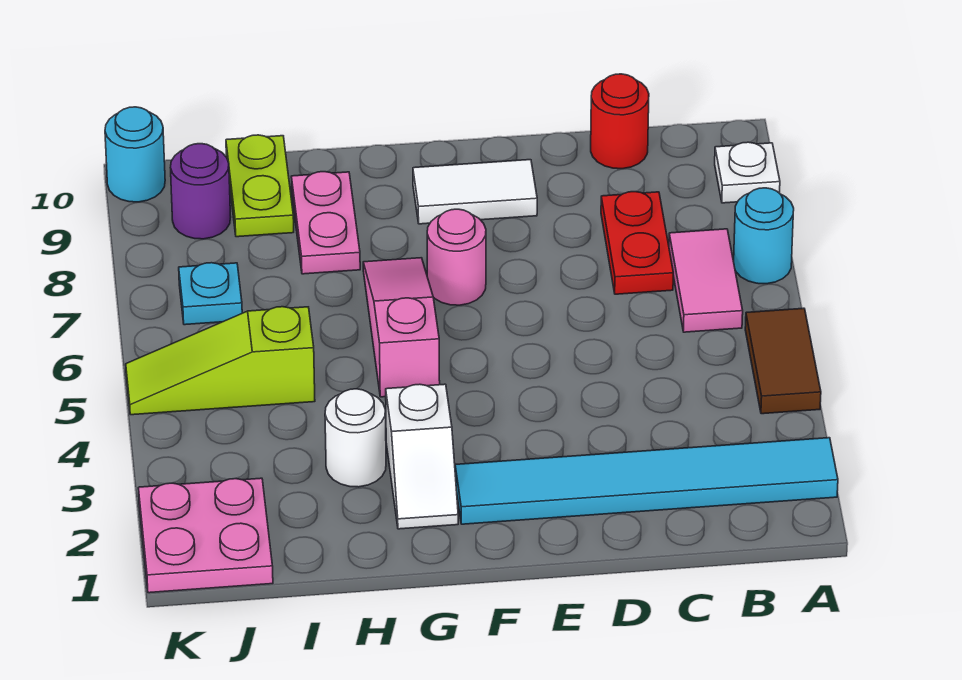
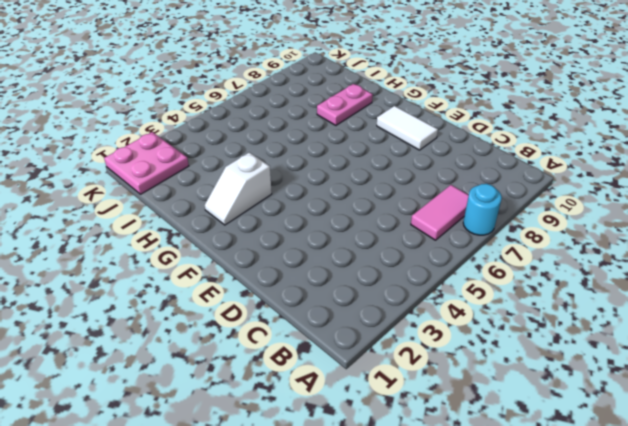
none -> cyan tile A2:F2 level 1
none -> brown tile A4:A5 level 1
none -> white plate A9 level 1

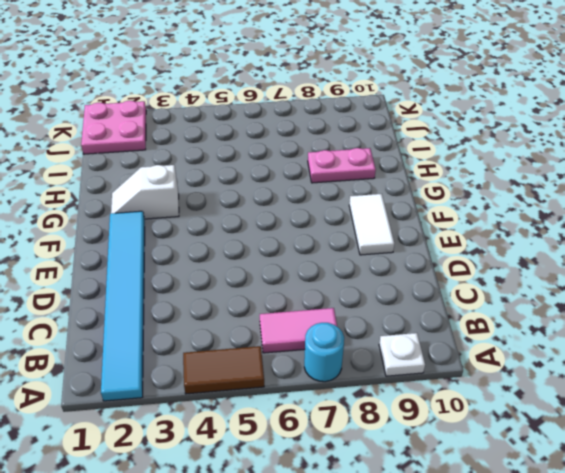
none -> red plate C7:C8 level 1
none -> red round brick C10 level 1
none -> pink round brick F7 level 1

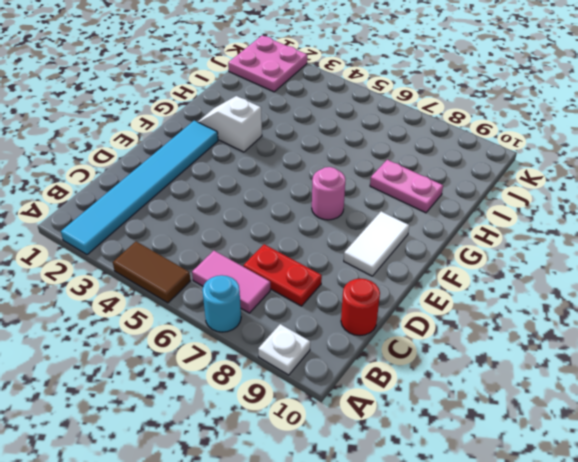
none -> pink slope G5:G7 level 1 top 5
none -> white round brick H3 level 1
none -> lime slope I5:K5 level 1 top I

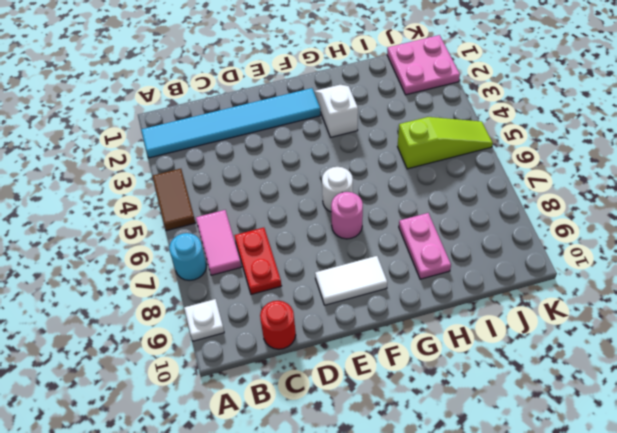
white round brick F6 level 1 -> white round brick H3 level 1
none -> pink slope G5:G7 level 1 top 5
none -> lime plate I9:I10 level 1
none -> cyan plate J7 level 1

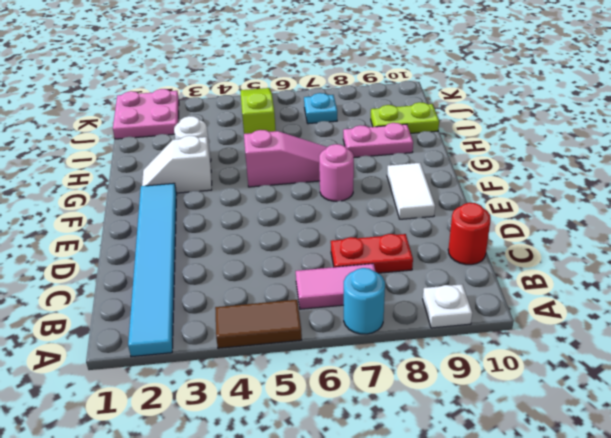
none -> purple round brick J9 level 1
none -> cyan round brick K10 level 1

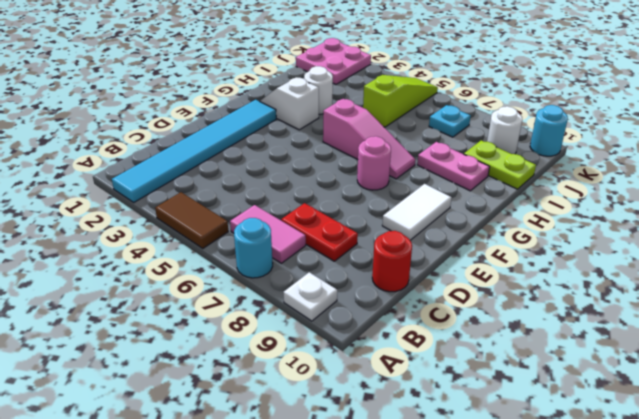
white round brick J9 level 1 -> purple round brick J9 level 1

